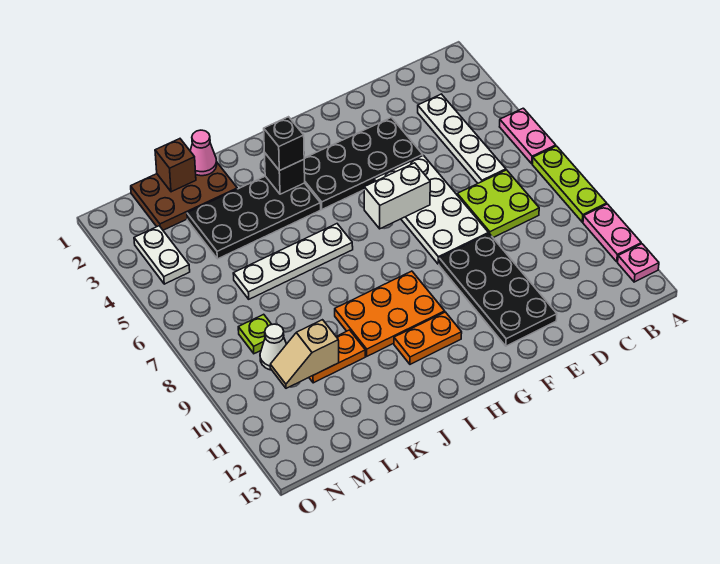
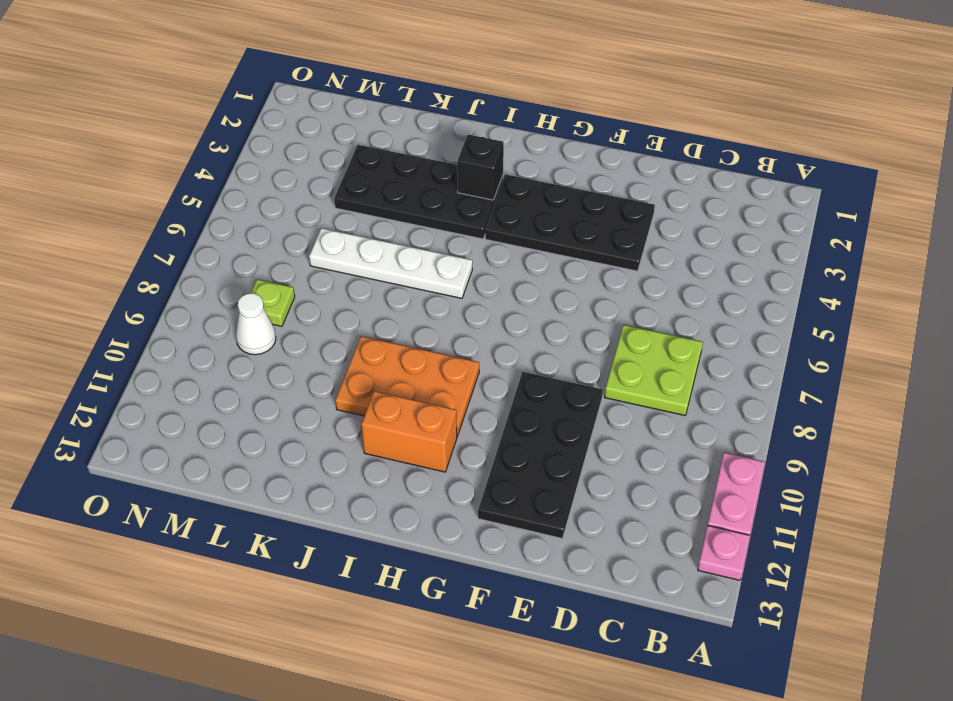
orange brick H11:I11 level 1 -> orange plate H11:I11 level 1
none -> pink plate A5:A6 level 1
none -> lime plate A7:A9 level 1
none -> white plate C3:C6 level 1

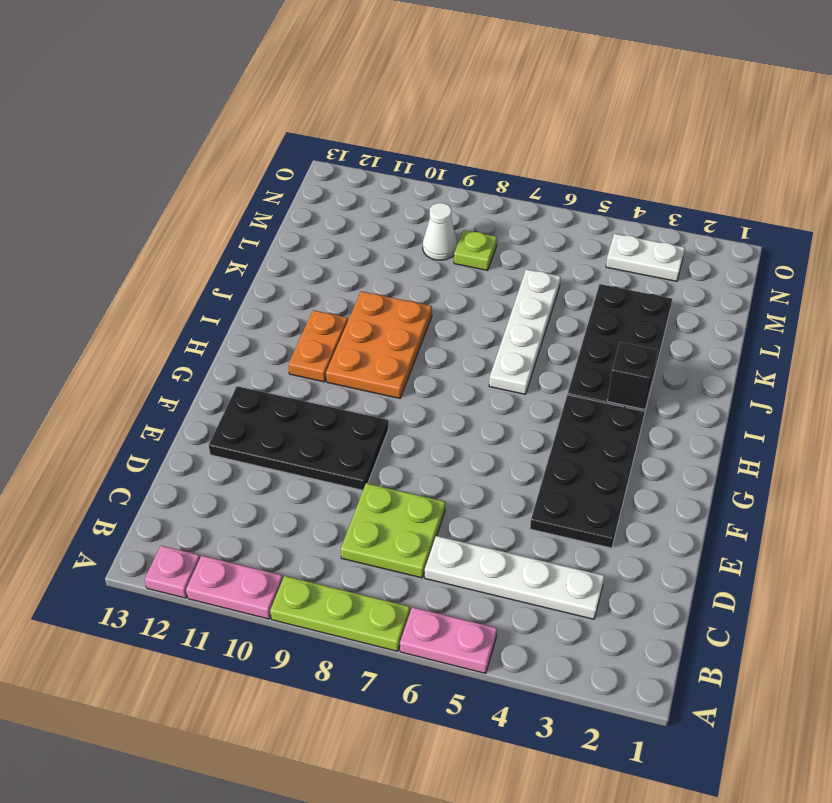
none -> white plate E5:F8 level 1
none -> brown plate K1:M2 level 1
none -> orange plate K10:L10 level 1

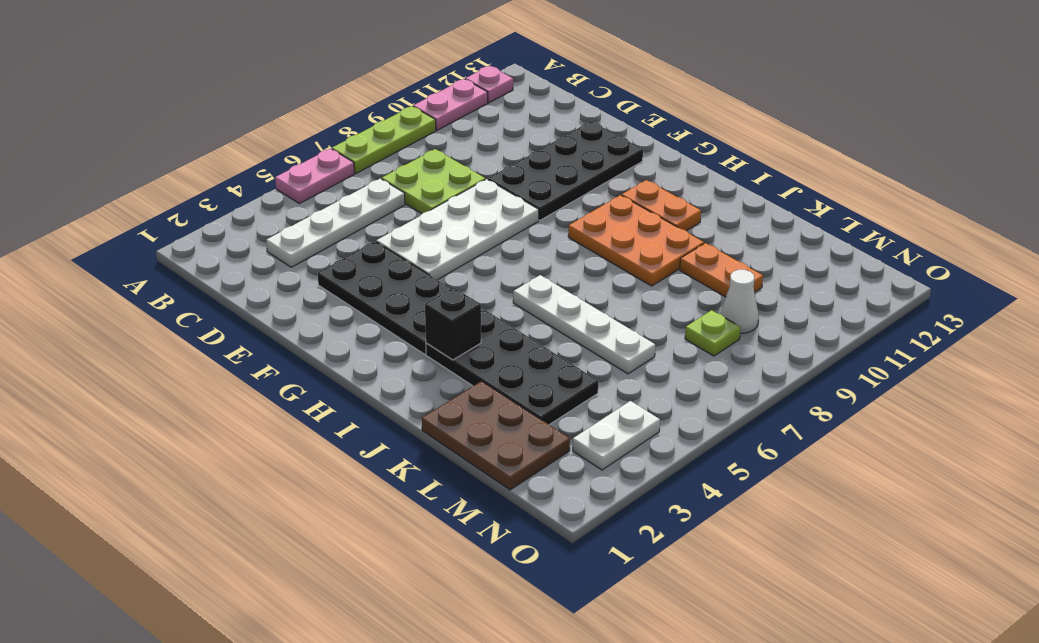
none -> white brick F6:G6 level 2
none -> pink cone K1 level 2
none -> brown brick L1 level 2

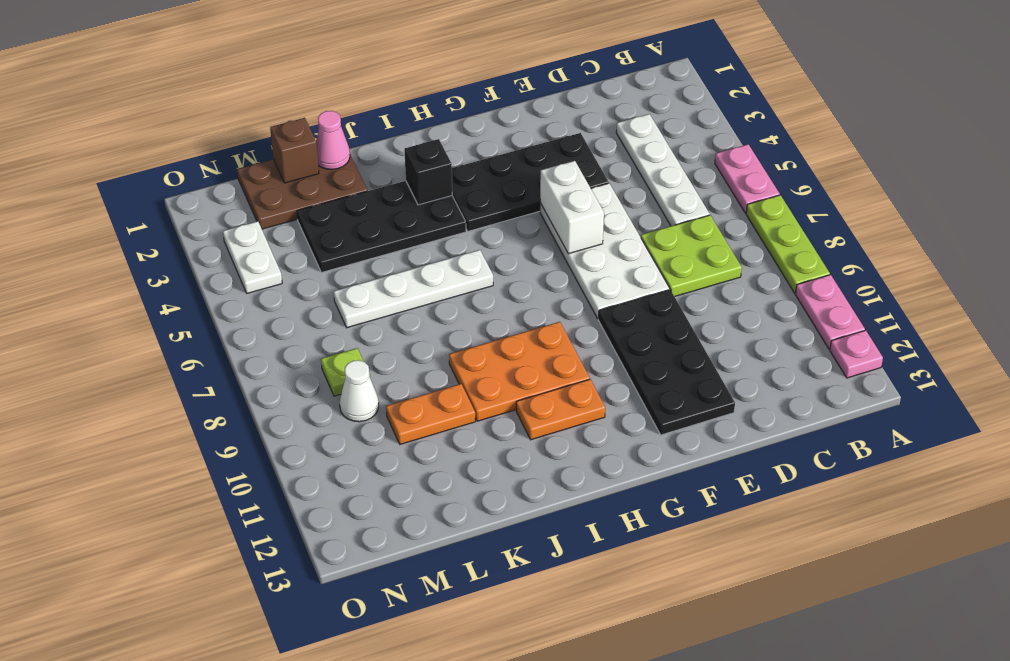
white brick F5:F6 level 2 -> white brick F6:G6 level 2
none -> tan slope L10:M10 level 2 top L
none -> black brick I3 level 3

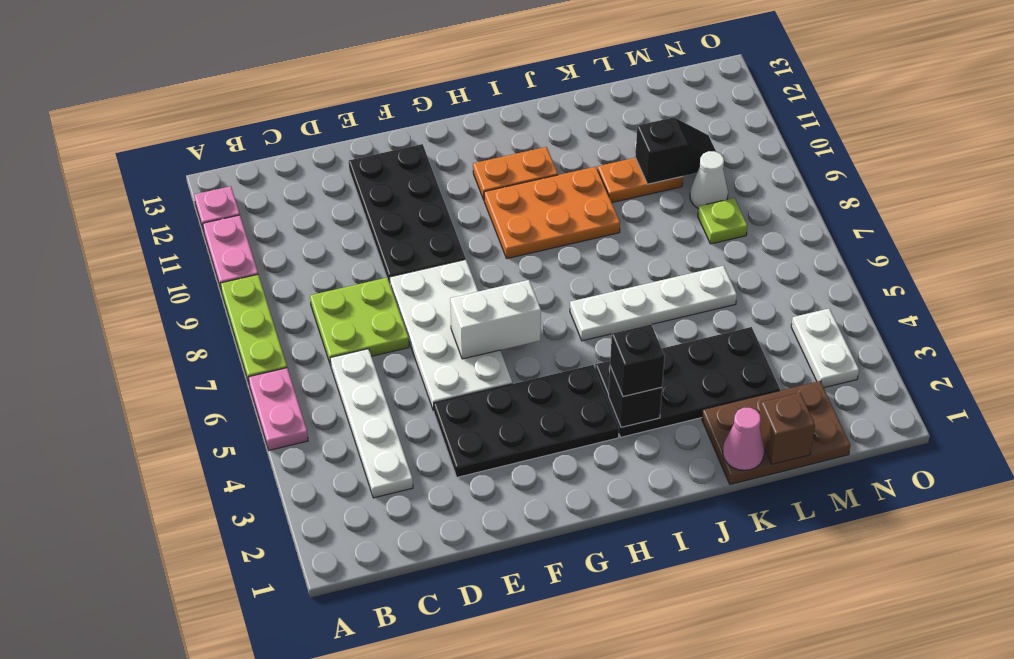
black slope L10:M10 level 2 top L -> tan slope L10:M10 level 2 top L

